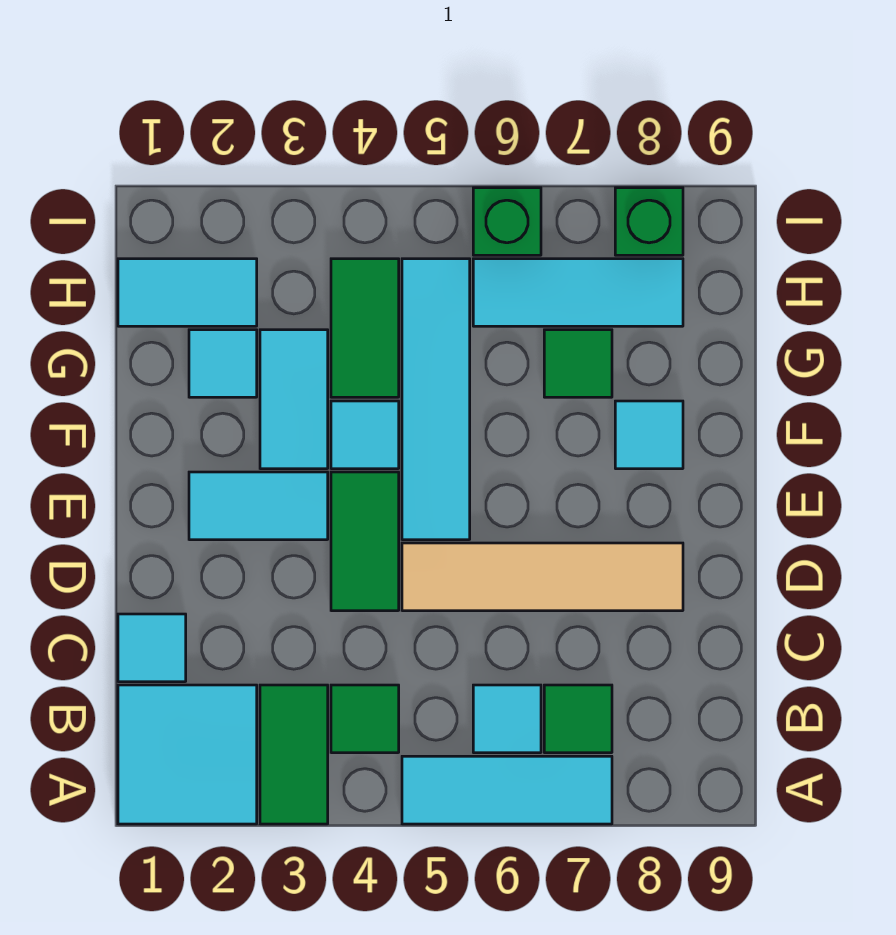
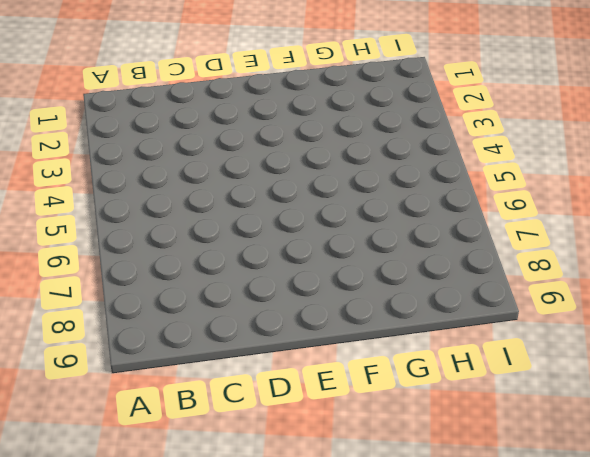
none -> cyan tile A1:B2 level 1
none -> green tile A3:B3 level 1
none -> cyan tile A5:A7 level 1

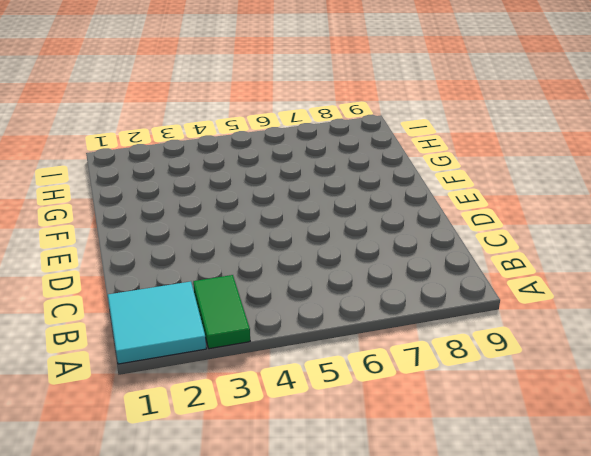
none -> cyan tile A5:A7 level 1
none -> green tile B4 level 1
none -> cyan tile B6 level 1

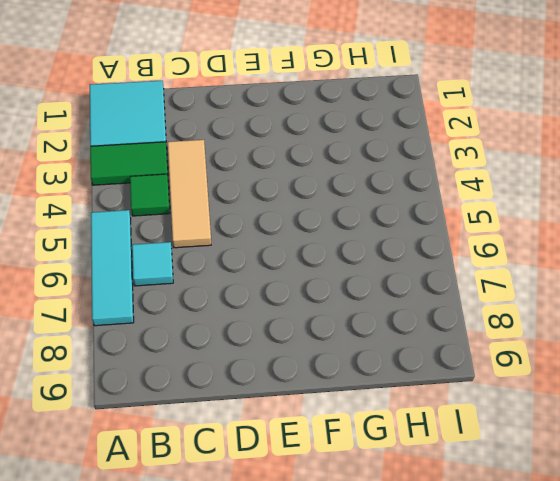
tan tile C3:C5 level 1 -> none
none -> green tile B7 level 1
none -> cyan tile C1 level 1
none -> green tile D4:E4 level 1

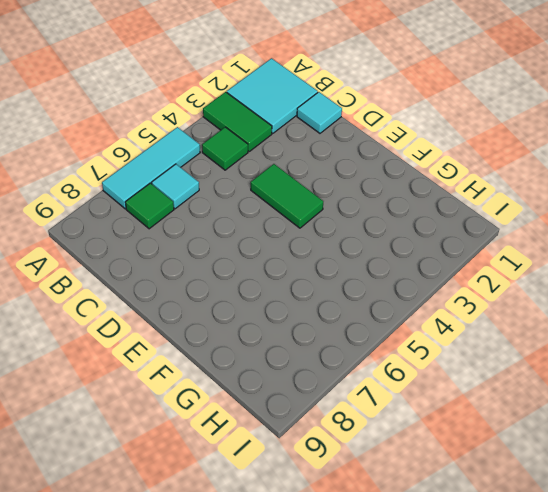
none -> tan tile D5:D8 level 1
none -> cyan tile E2:E3 level 1
none -> cyan tile E5:H5 level 1

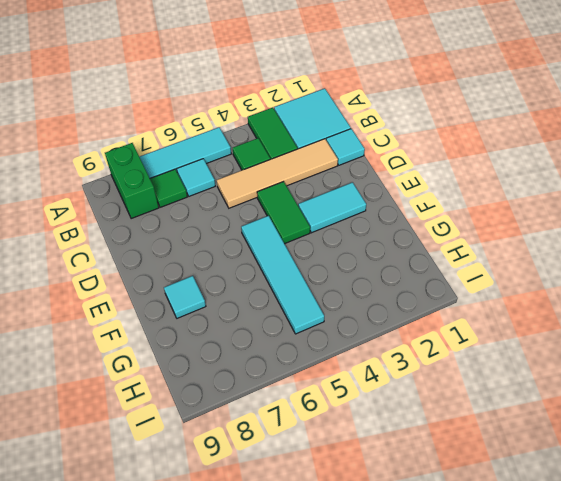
green brick A8:B8 level 1 -> none
tan tile C2:C5 level 1 -> tan tile D5:D8 level 1
none -> cyan tile F3:G3 level 1
none -> cyan tile F4 level 1
none -> cyan tile G2 level 1

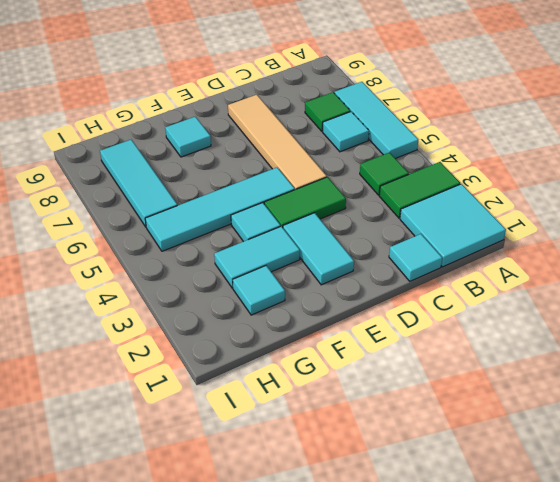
none -> green tile G4:H4 level 1
none -> green tile G7 level 1
none -> cyan tile H1:H2 level 1

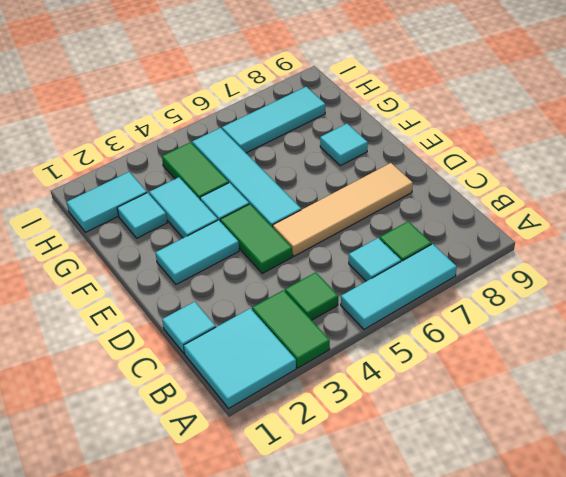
none -> green tile G7 level 1
none -> green brick I6 level 1
none -> green brick I8 level 1

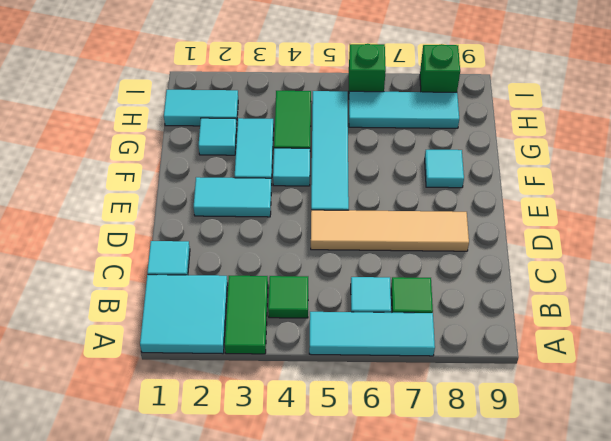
none -> green tile D4:E4 level 1
none -> green tile G7 level 1

